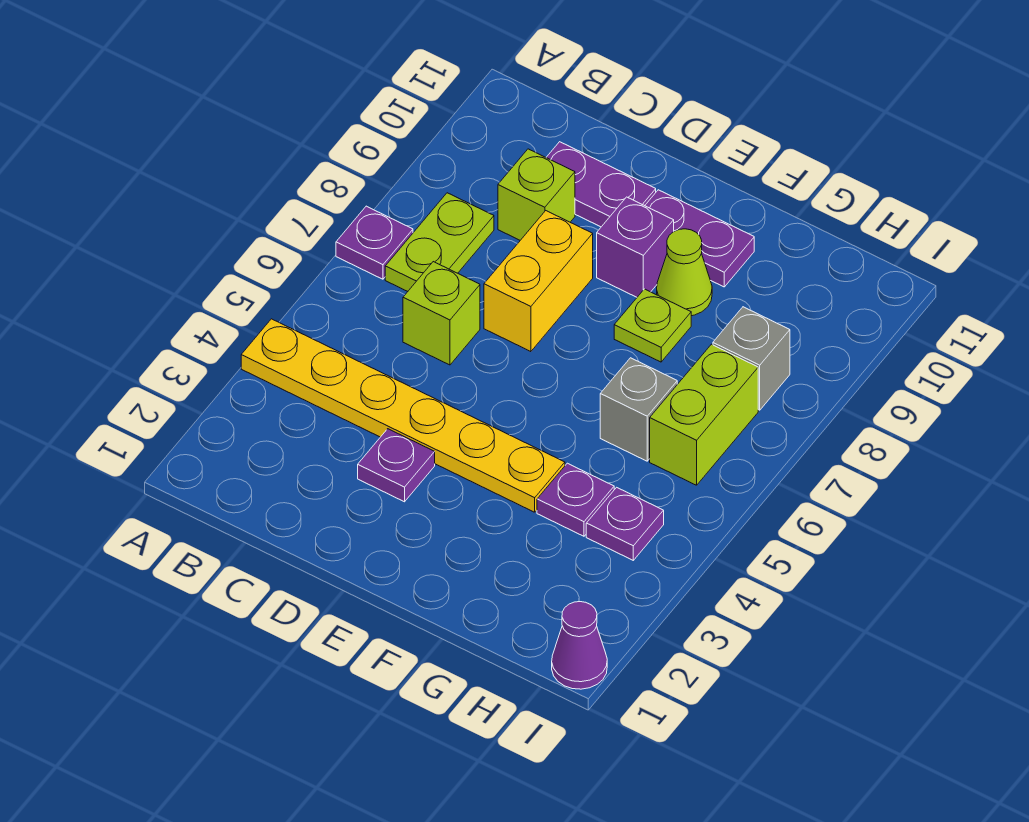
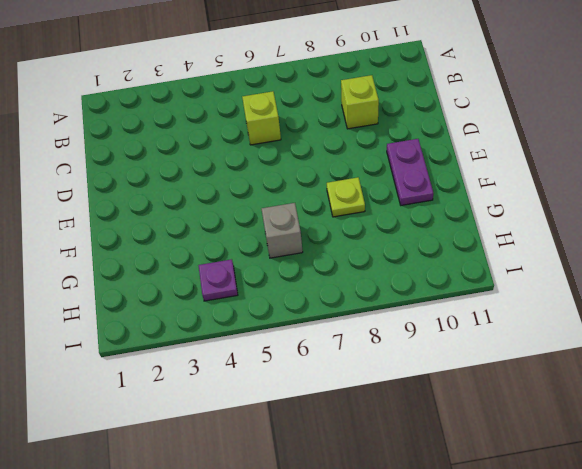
none -> yellow plate A4:F4 level 1
none -> purple plate A7 level 1
none -> lime plate B7:B8 level 1

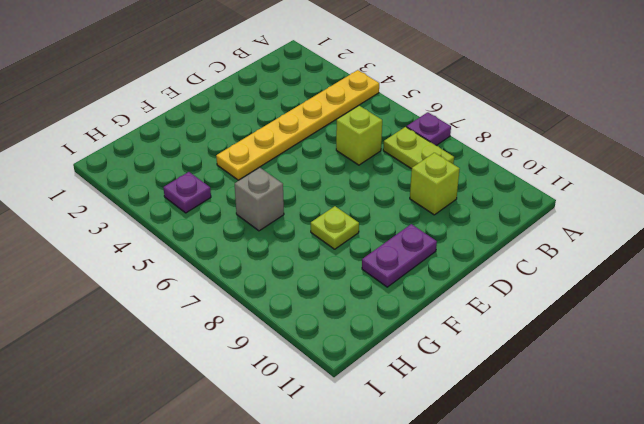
none -> purple plate C10:D10 level 1
none -> purple plate D3 level 1
none -> yellow brick D7:D8 level 1

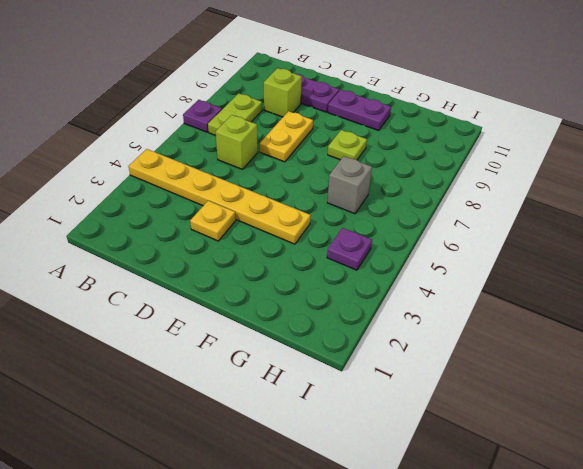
yellow plate D3 level 1 -> purple plate D3 level 1
yellow plate D7:D8 level 1 -> yellow brick D7:D8 level 1
none -> purple brick E9 level 1
none -> lime cone F9 level 1
none -> purple plate G4 level 1

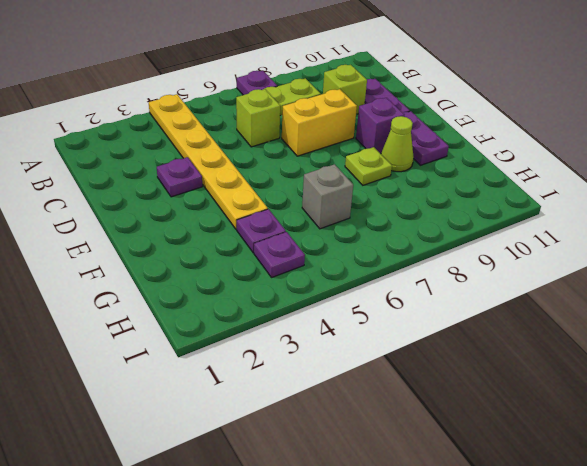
none -> lime brick H6:H7 level 1
none -> grey brick H8 level 1
none -> purple cone I1 level 1

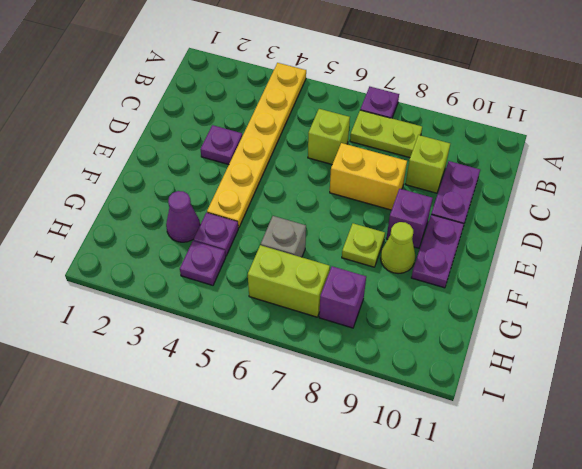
purple cone G3 level 1 -> purple cone I1 level 1
purple brick H8 level 1 -> grey brick H8 level 1

